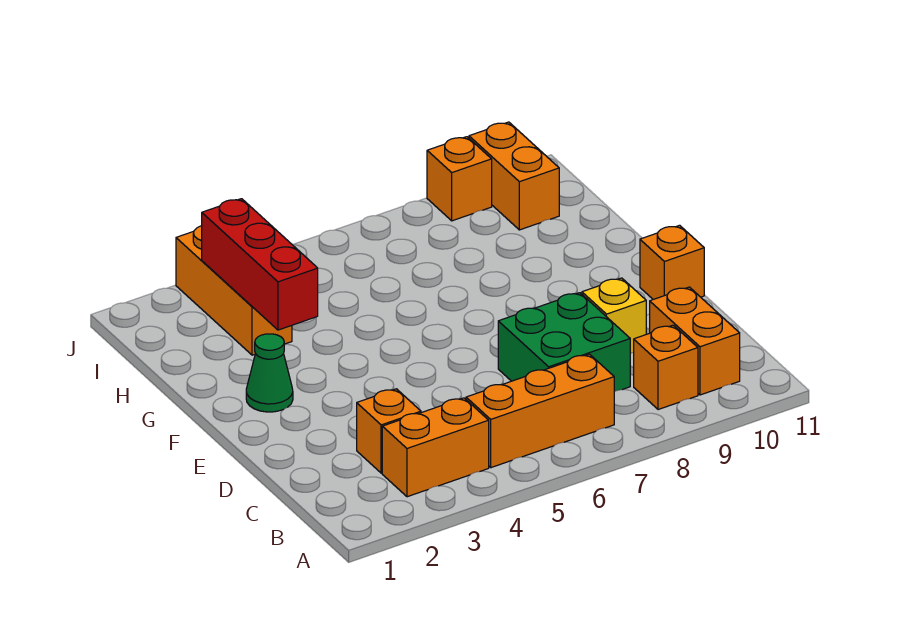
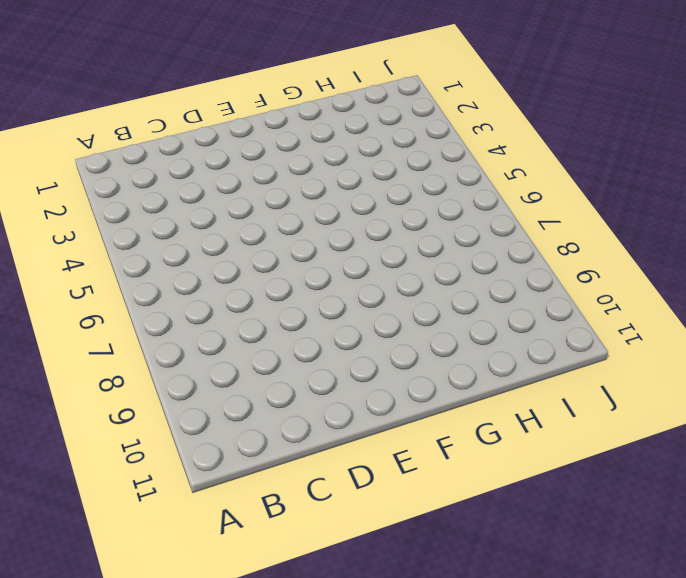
none -> orange brick B3:B4 level 1
none -> orange brick B5:B7 level 1
none -> orange brick B9 level 1

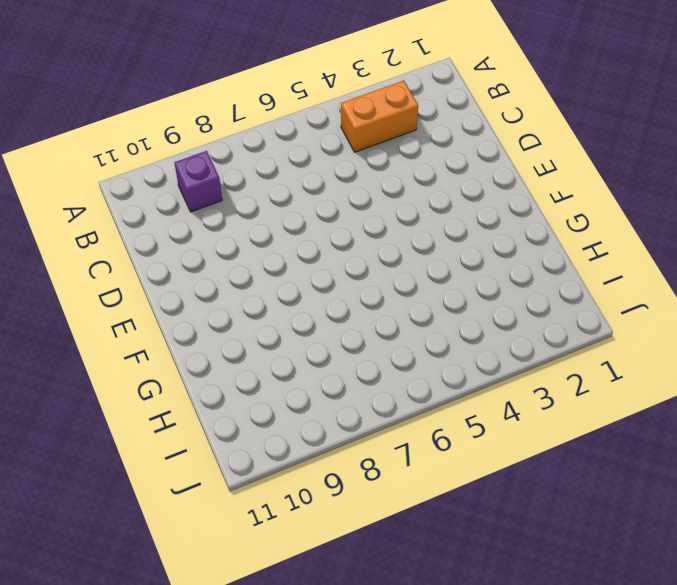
purple brick B9 level 1 -> orange brick B9 level 1
none -> orange brick B5:B7 level 1
none -> orange brick B10:C10 level 1
none -> orange brick C3 level 1

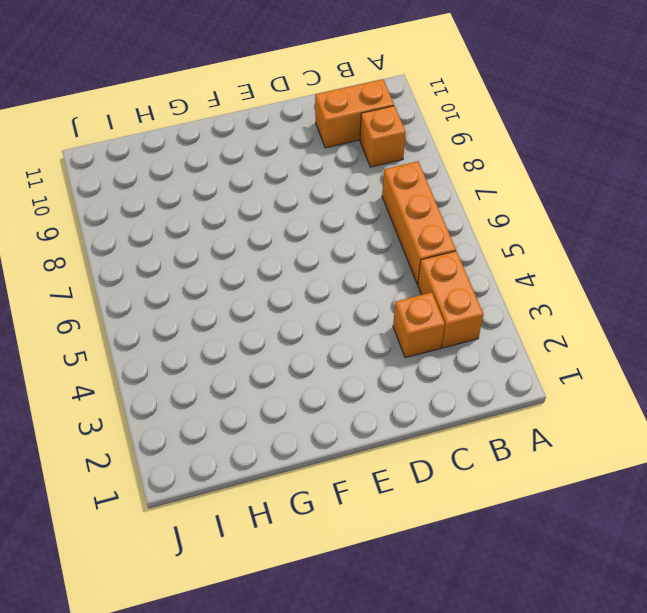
none -> green brick C7:D8 level 1
none -> yellow brick D9 level 1
none -> orange brick E11 level 1

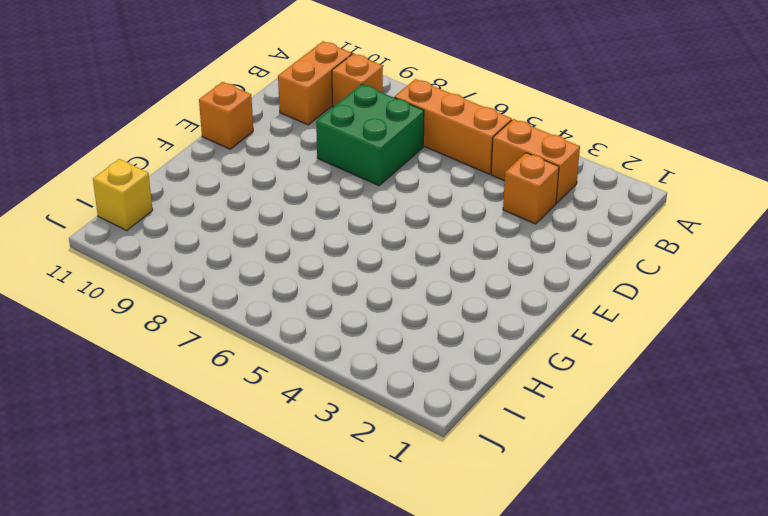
yellow brick I11 level 1 -> yellow brick D9 level 1
none -> green cone F2 level 1
none -> orange brick H3:J3 level 1
none -> orange brick I10:J10 level 1

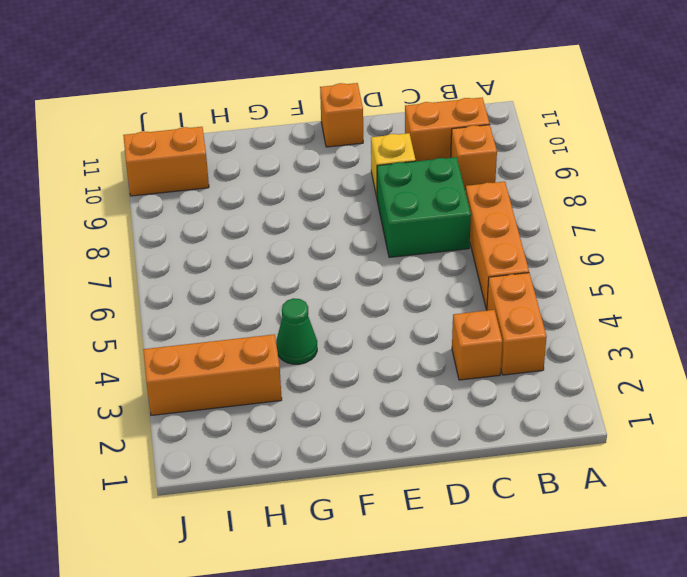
green cone G4 level 1 -> green cone F2 level 1
none -> orange brick J9 level 1
none -> red brick G3:I3 level 2

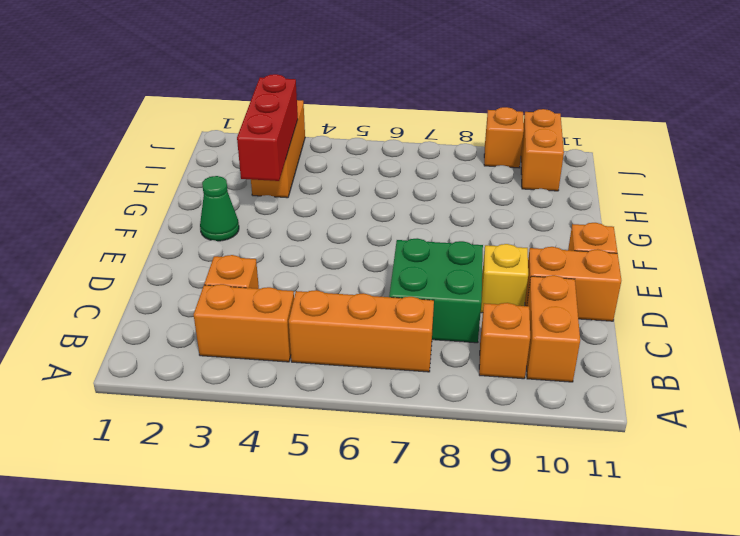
orange brick D10:D11 level 1 -> none

